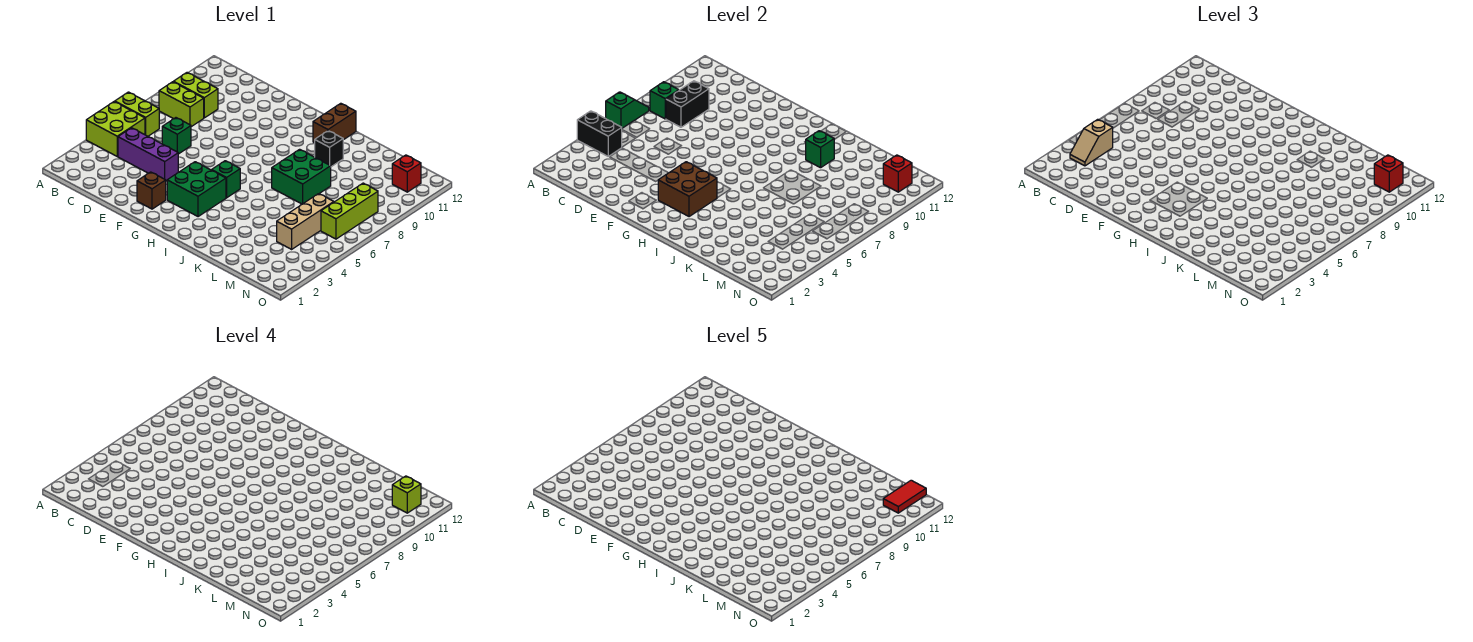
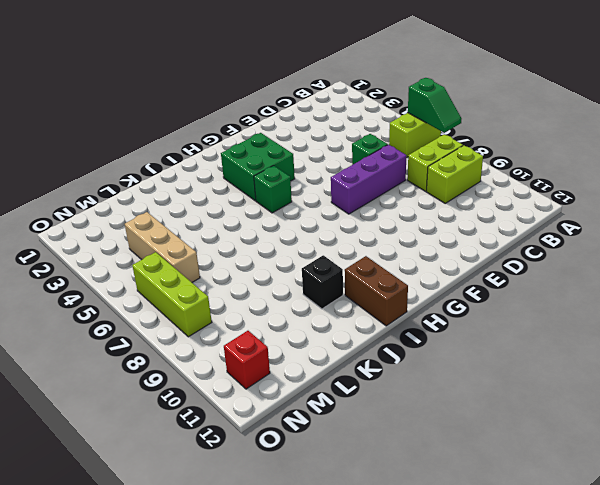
purple brick D7:F7 level 1 -> purple brick C4:E4 level 1
none -> lime brick A4:B5 level 1
none -> brown brick F2 level 1
none -> green brick J7:K8 level 1

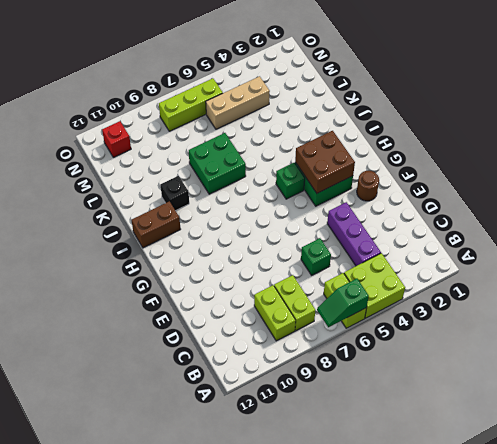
brown round brick F2 level 1 -> brown brick F2 level 1
none -> black brick A4:B4 level 2
none -> green brick B8 level 2
none -> black brick C8:C9 level 2

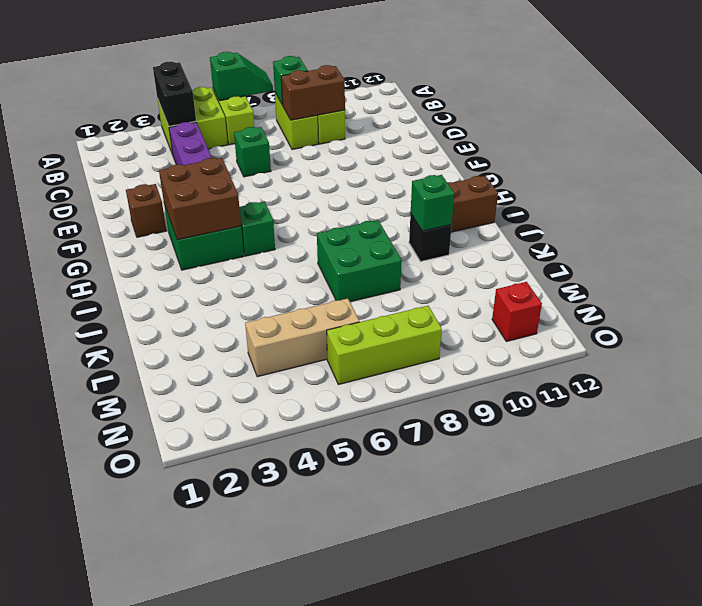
brown brick C8:C9 level 2 -> black brick C8:C9 level 2
none -> red brick N11 level 2
none -> tan slope B3:B4 level 3 top 4
none -> red brick N11 level 3

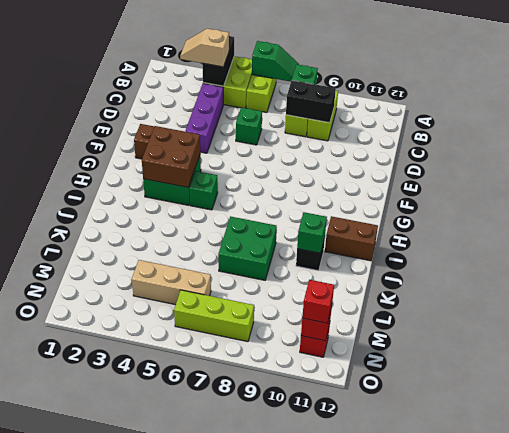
none -> lime brick N11 level 4
none -> red tile N11:N12 level 5

